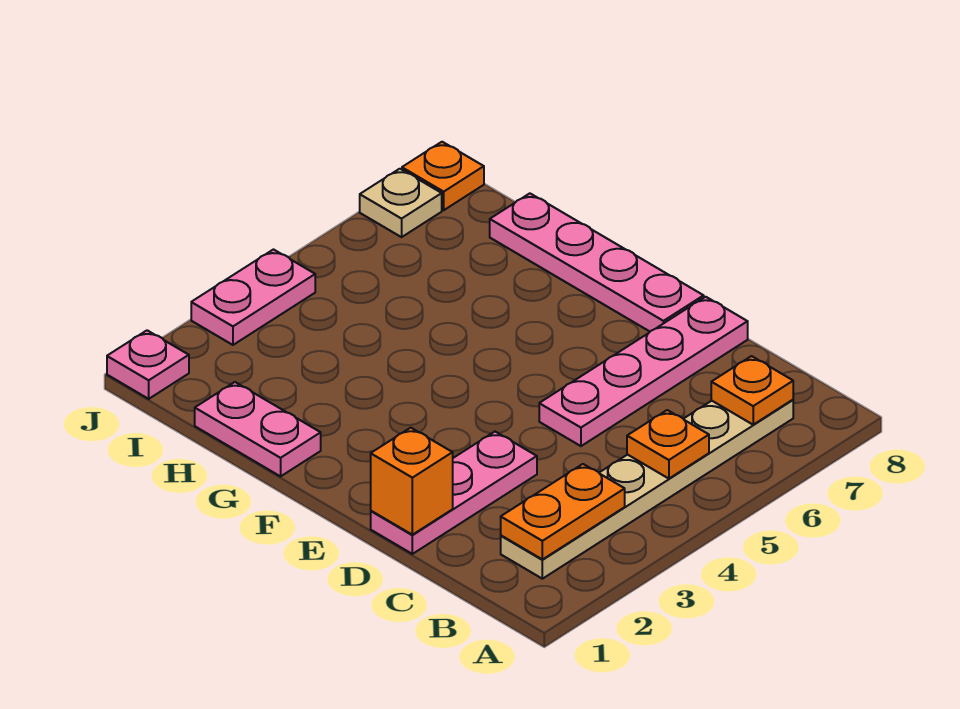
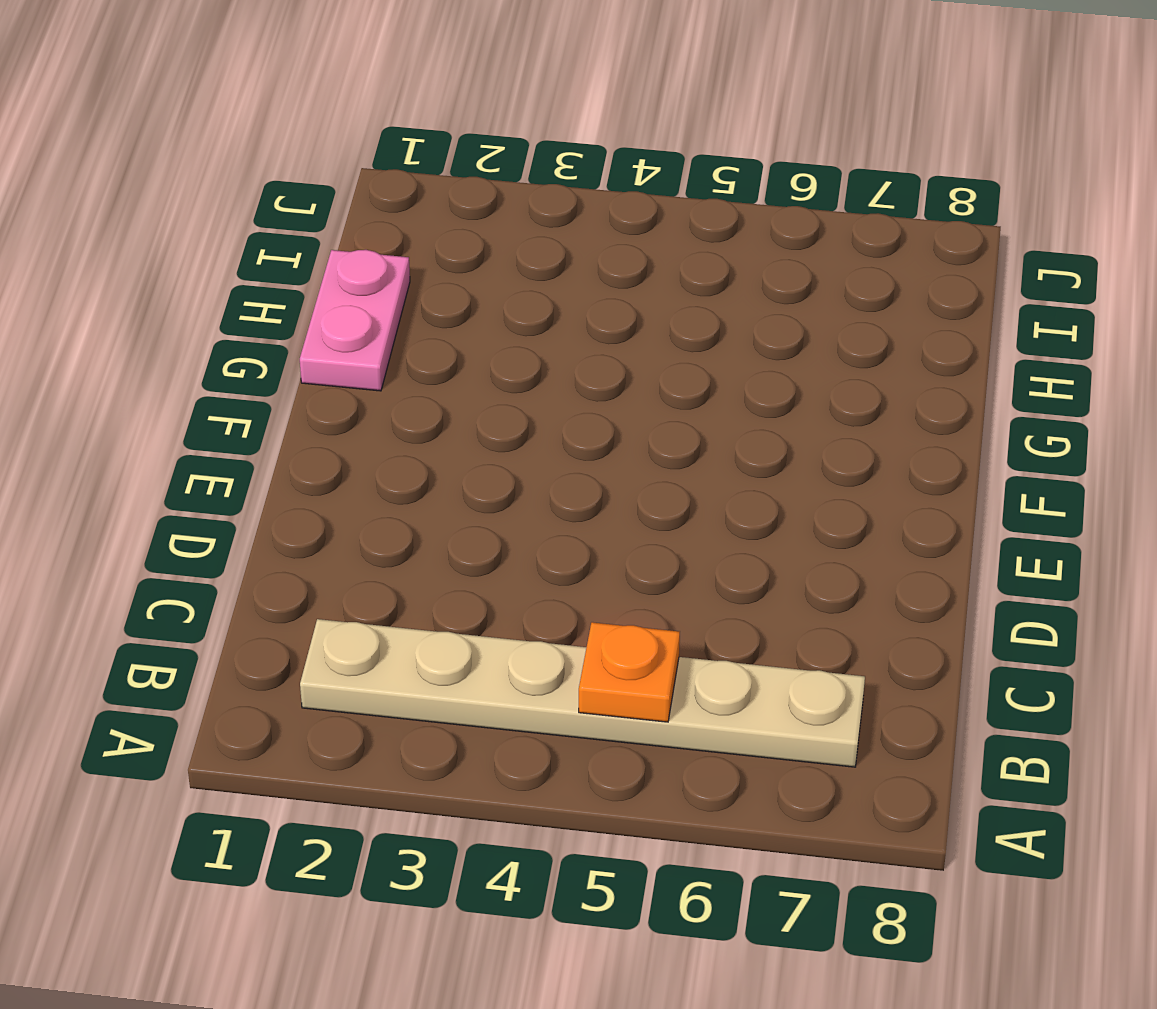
none -> pink plate D1:D3 level 1
none -> pink plate D5:D8 level 1
none -> pink plate E8:H8 level 1

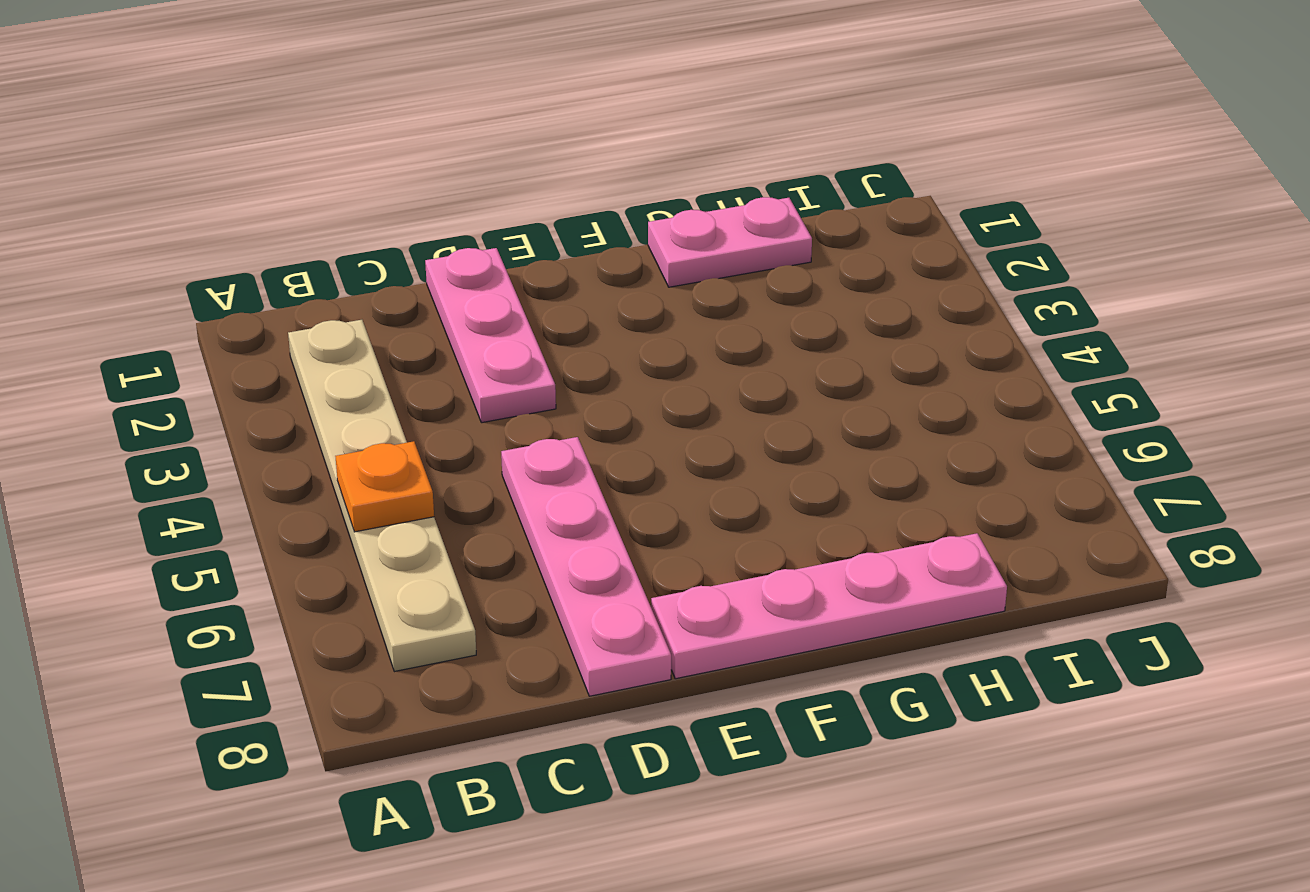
none -> pink plate J1 level 1
none -> pink plate J3:J4 level 1
none -> tan plate J7 level 1

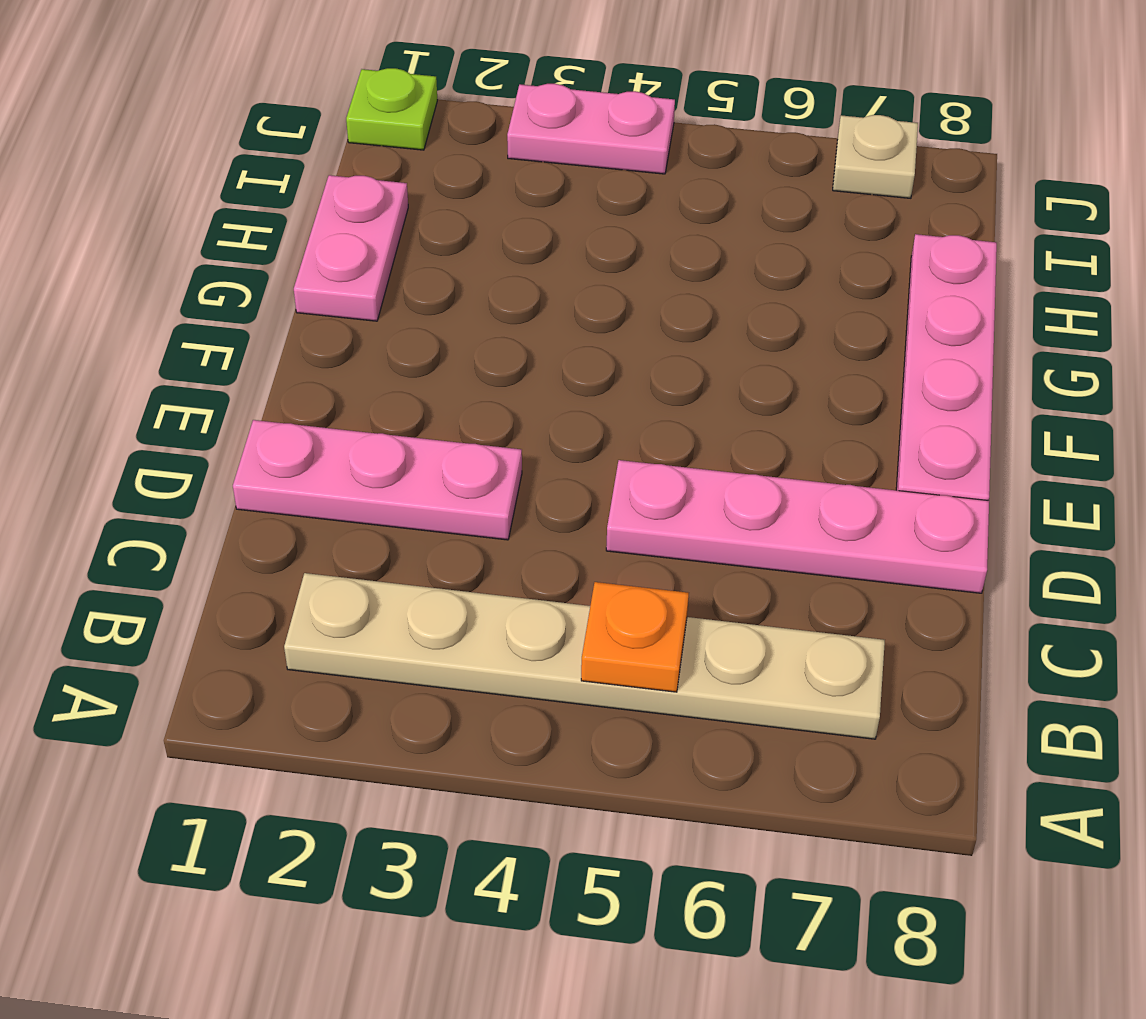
lime plate J1 level 1 -> pink plate J1 level 1
none -> orange plate J8 level 1
none -> orange plate B2:B3 level 2
none -> orange plate B7 level 2

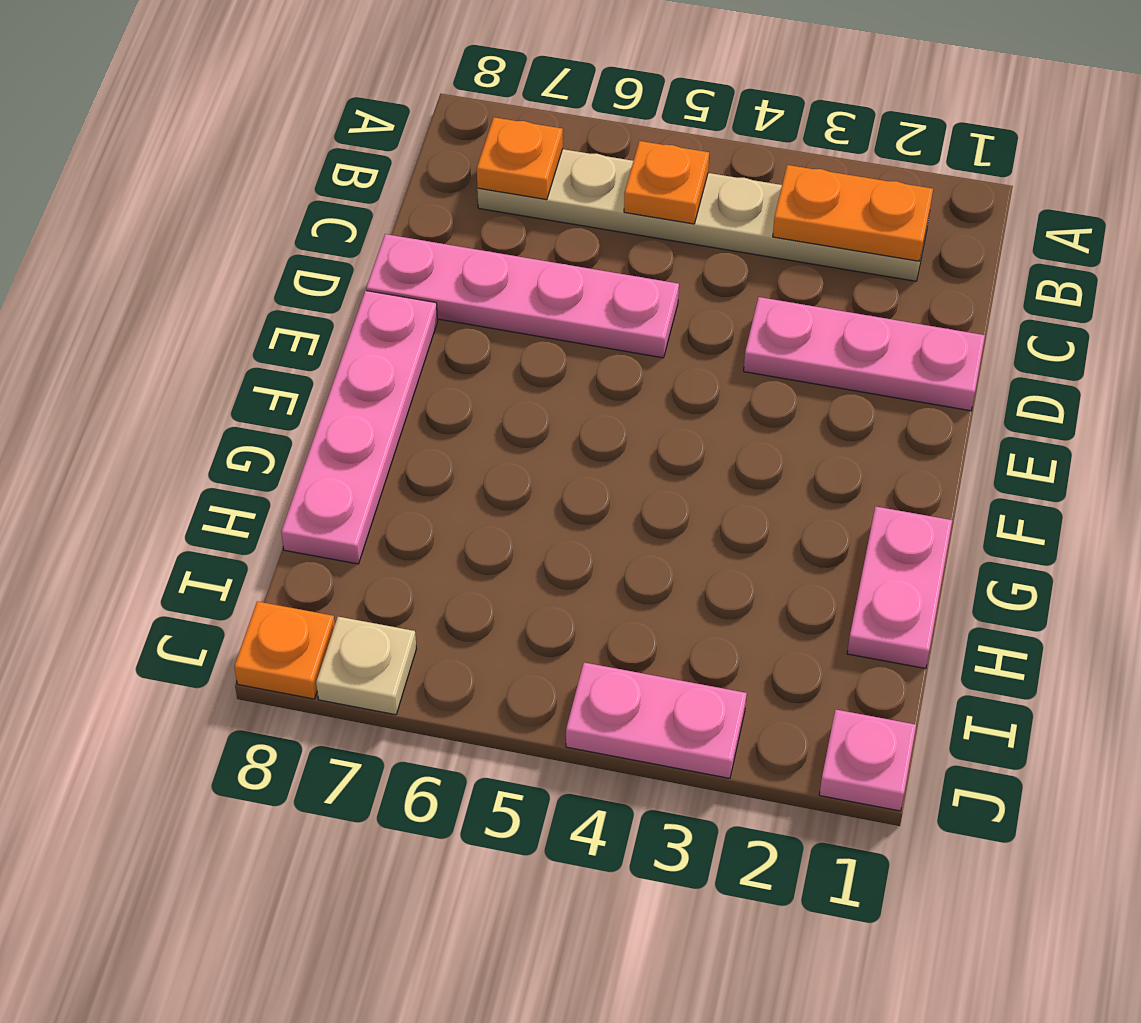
none -> orange brick D1 level 2

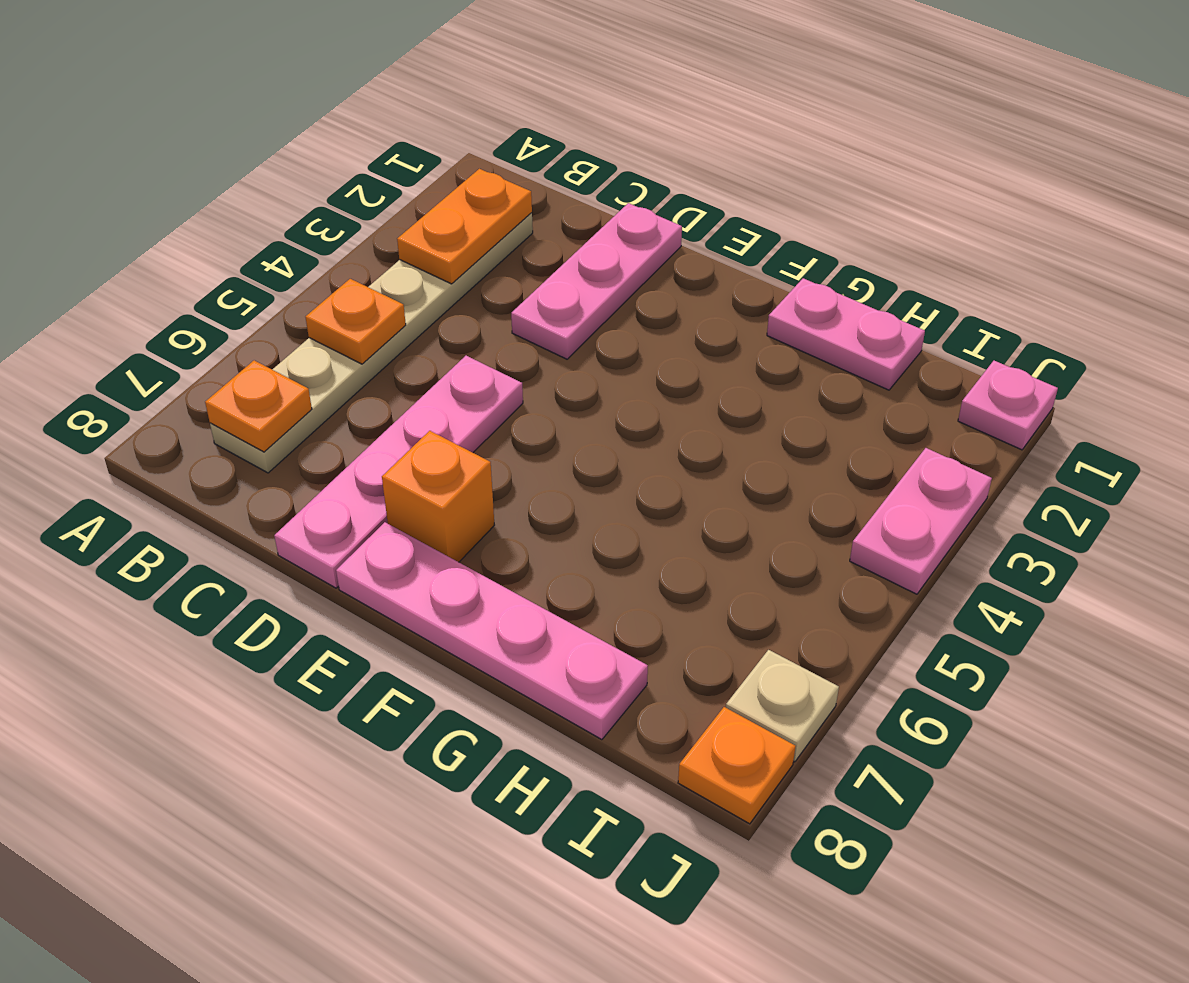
orange brick E7 level 1 -> orange brick D1 level 2

